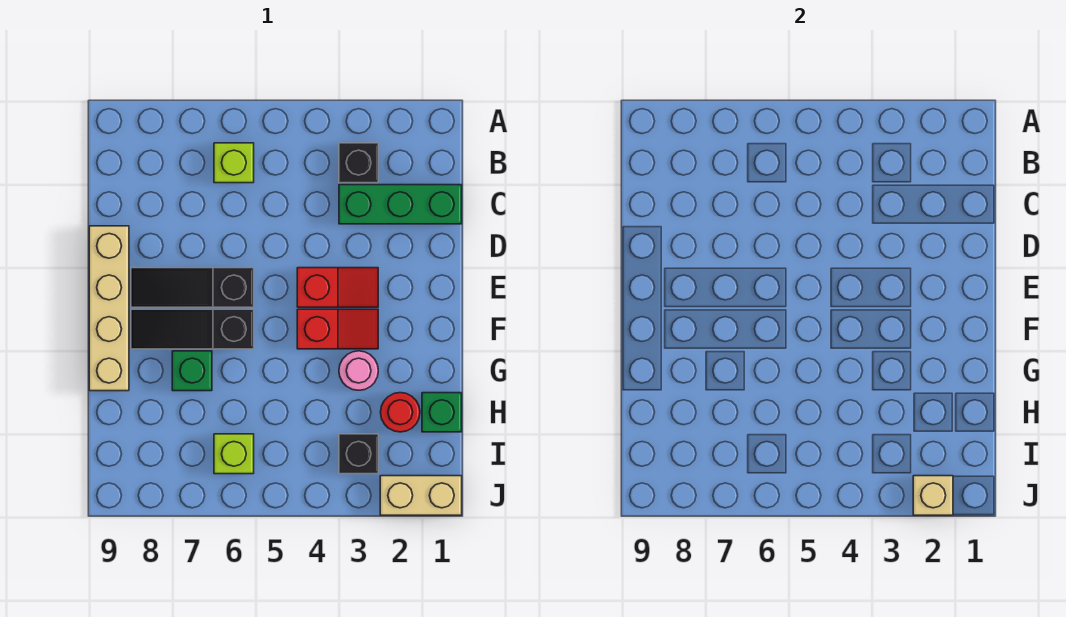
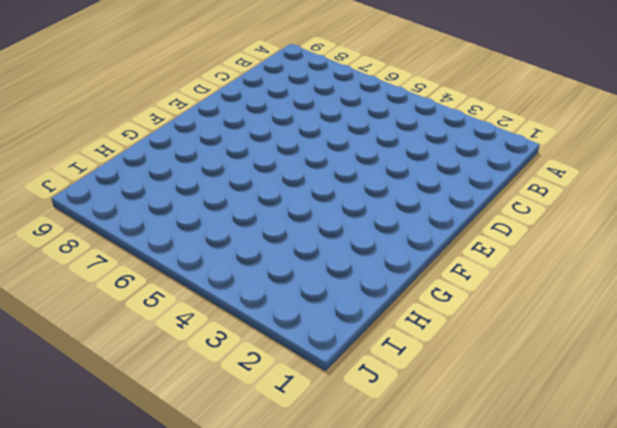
none -> black brick B3 level 1
none -> lime brick B6 level 1
none -> green brick C1:C3 level 1

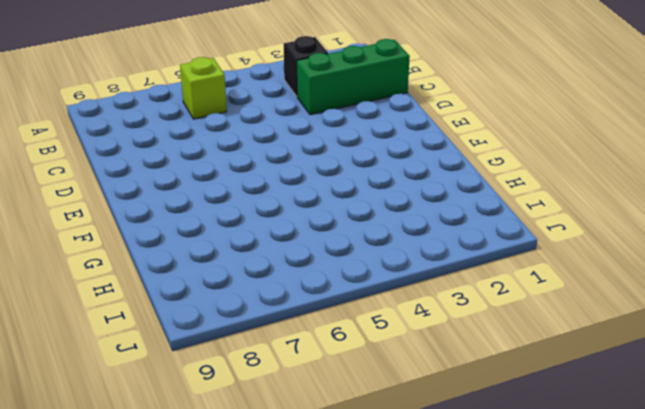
none -> tan brick D9:G9 level 1
none -> red slope E3:E4 level 1 top 4
none -> black slope E6:E8 level 1 top 6

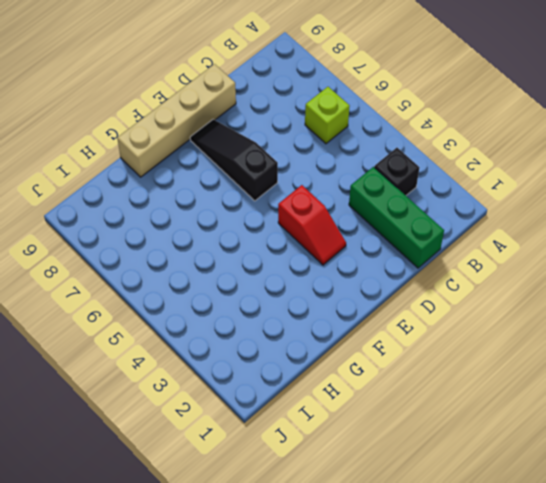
none -> red slope F3:F4 level 1 top 4
none -> black slope F6:F8 level 1 top 6
none -> pink round brick G3 level 1

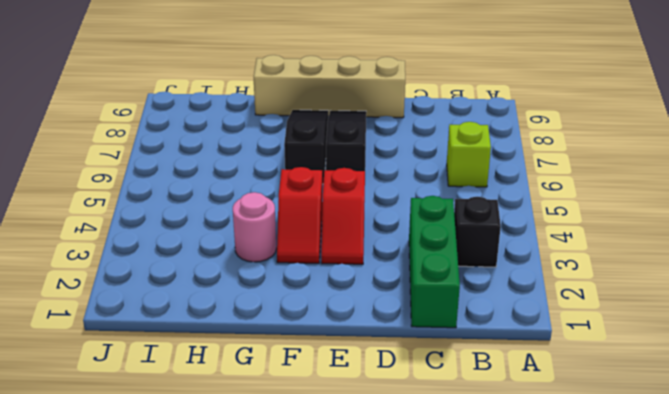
none -> green brick G7 level 1
none -> green brick H1 level 1
none -> red round brick H2 level 1

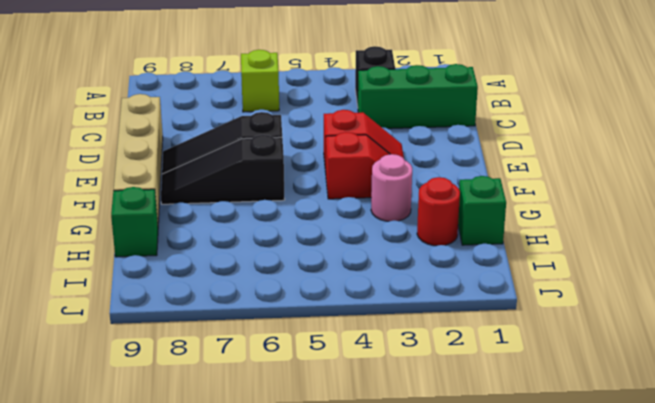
green brick H9 level 1 -> green brick G7 level 1
none -> black brick I3 level 1
none -> lime brick I6 level 1
none -> tan brick J1:J2 level 1

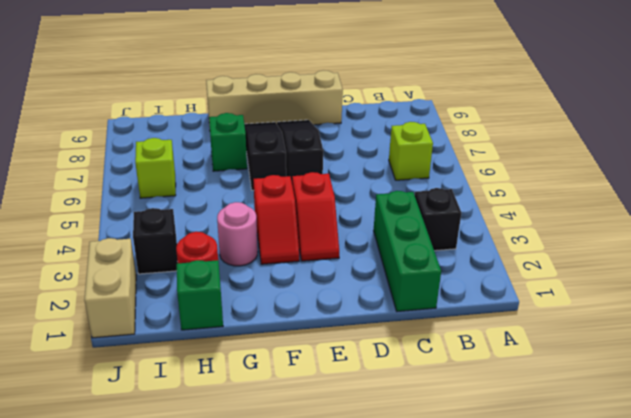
none -> tan brick J2 level 2

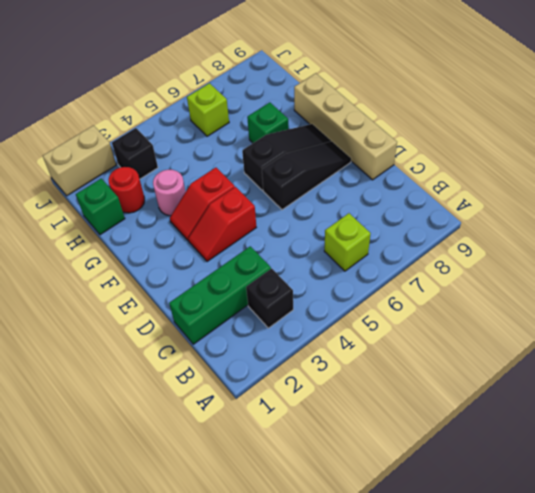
none -> tan brick J2 level 2

